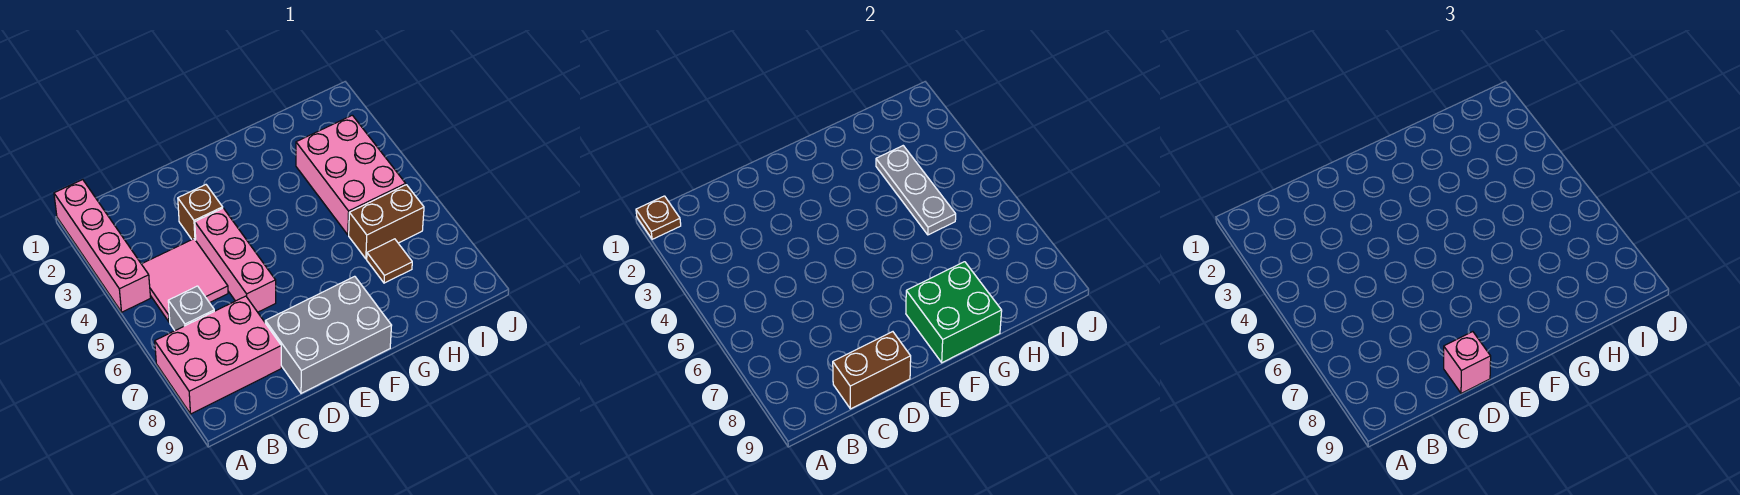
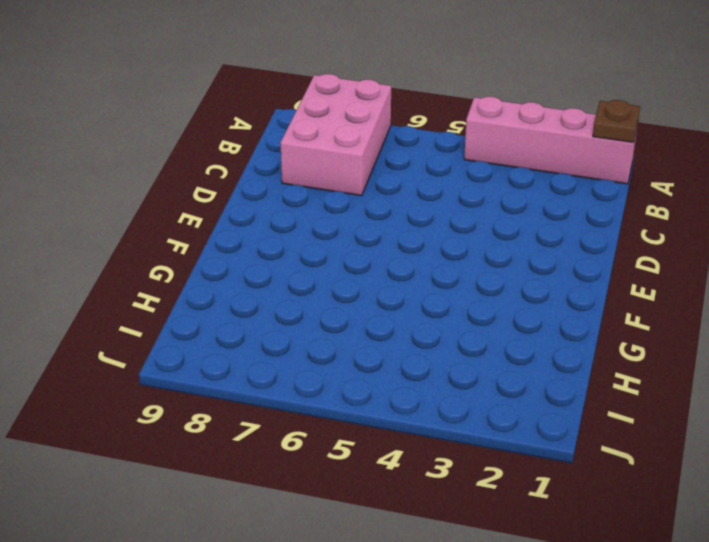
none -> pink tile B4:C5 level 1
none -> grey brick B6 level 1
none -> brown brick D3 level 1

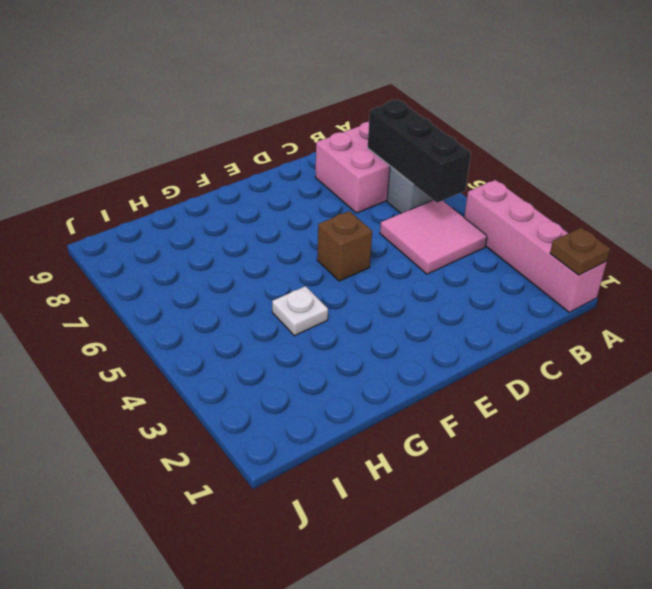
black brick B5:B7 level 2 -> none
brown brick E5 level 1 -> brown brick D3 level 1
white plate G4 level 1 -> none
none -> pink brick D4:D6 level 1
none -> grey brick D8:F9 level 1
none -> pink brick H3:I5 level 1

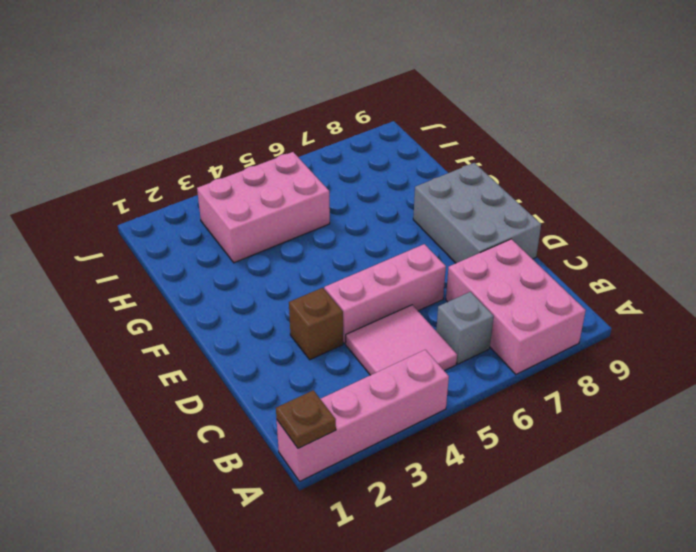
none -> brown brick H6:I6 level 1
none -> brown tile H7 level 1
none -> brown brick C9:D9 level 2

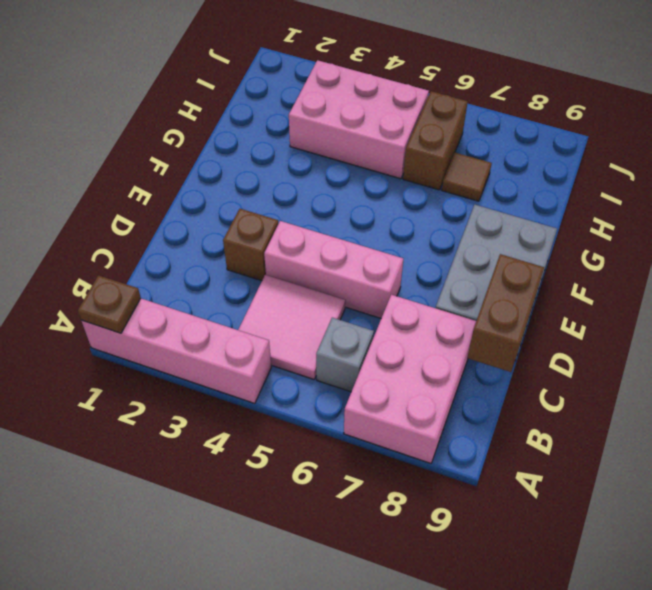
none -> green brick F8:G9 level 2
none -> grey plate H3:H5 level 2
none -> pink brick D9 level 3

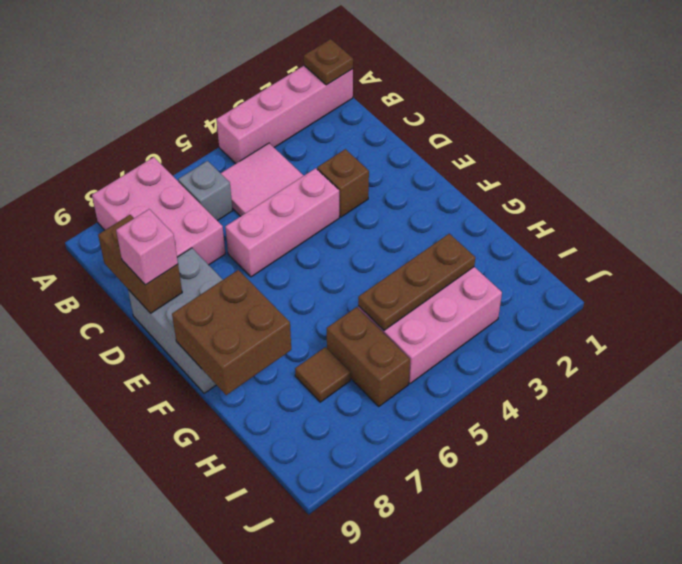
brown brick F8:G9 level 2 -> green brick F8:G9 level 2
brown plate H3:H5 level 2 -> grey plate H3:H5 level 2

